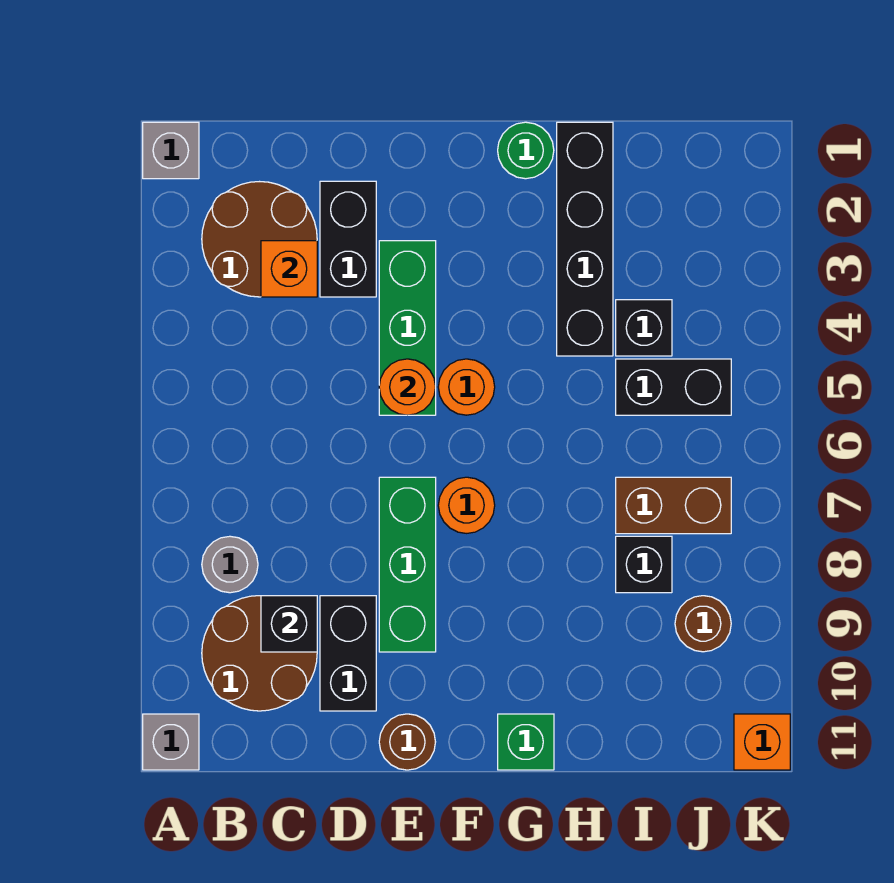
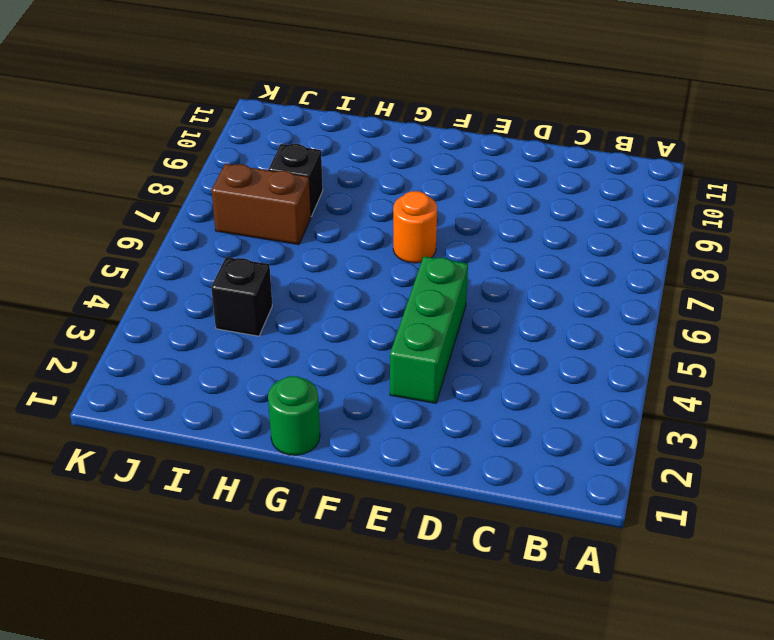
none -> grey brick A1 level 1
none -> grey brick A11 level 1
none -> brown round brick B2:C3 level 1

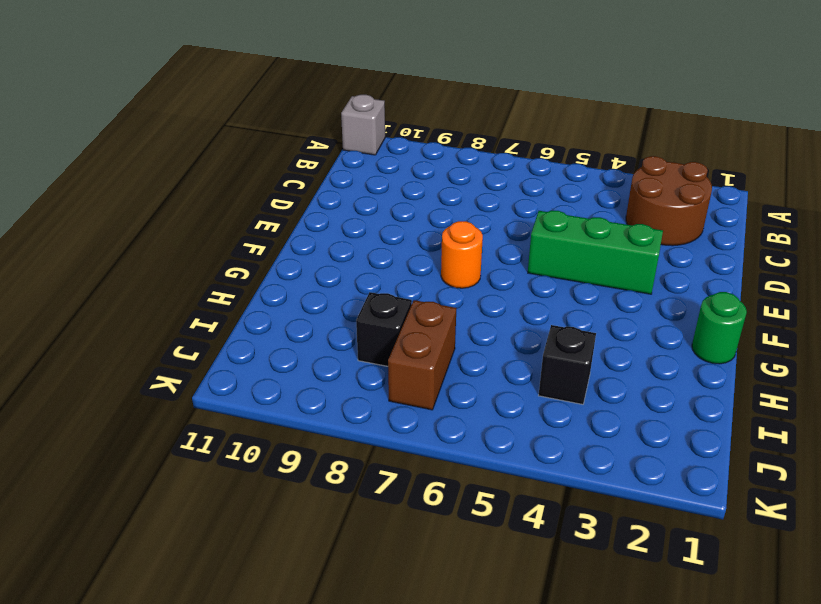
none -> grey brick A1 level 1
none -> grey round brick B8 level 1
none -> brown round brick B9:C10 level 1

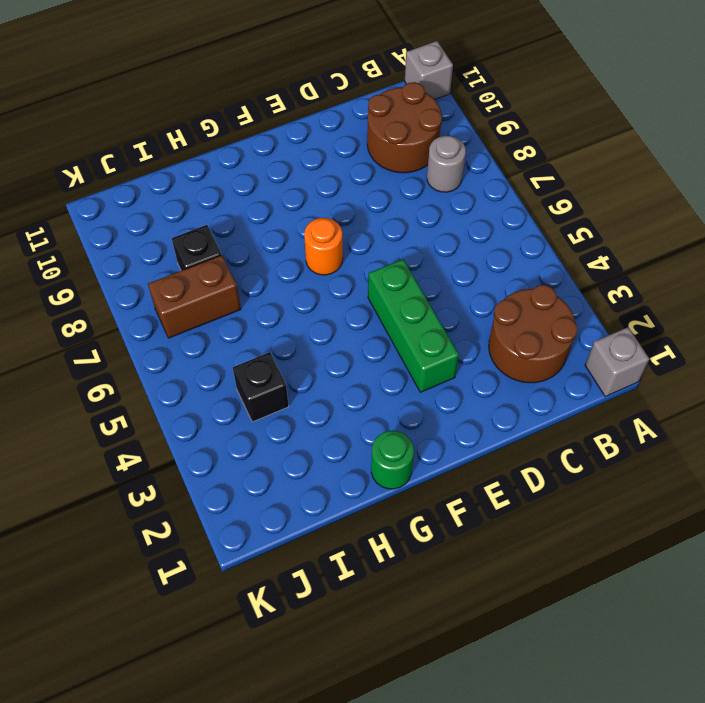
none -> black brick D2:D3 level 1
none -> black brick D9:D10 level 1
none -> green brick E7:E9 level 1

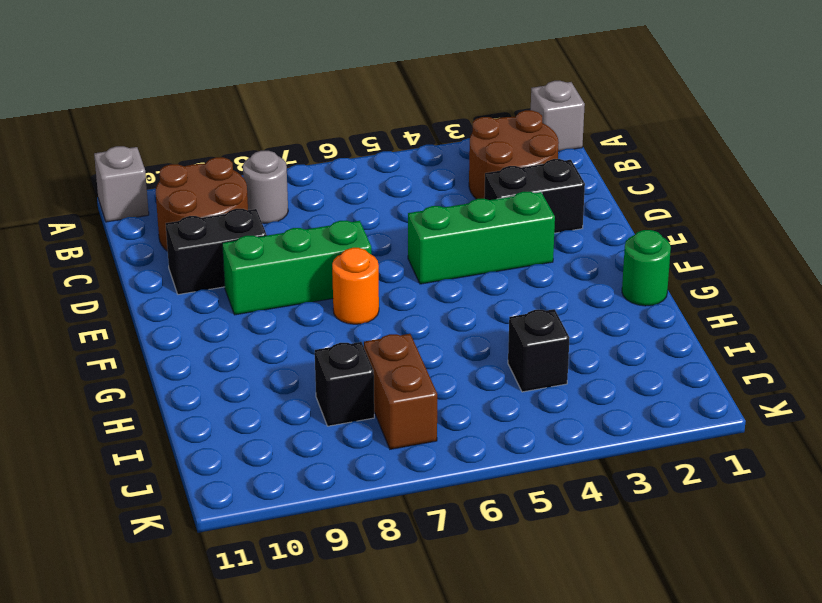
none -> brown round brick E11 level 1
none -> orange round brick F5 level 1
none -> green brick G11 level 1

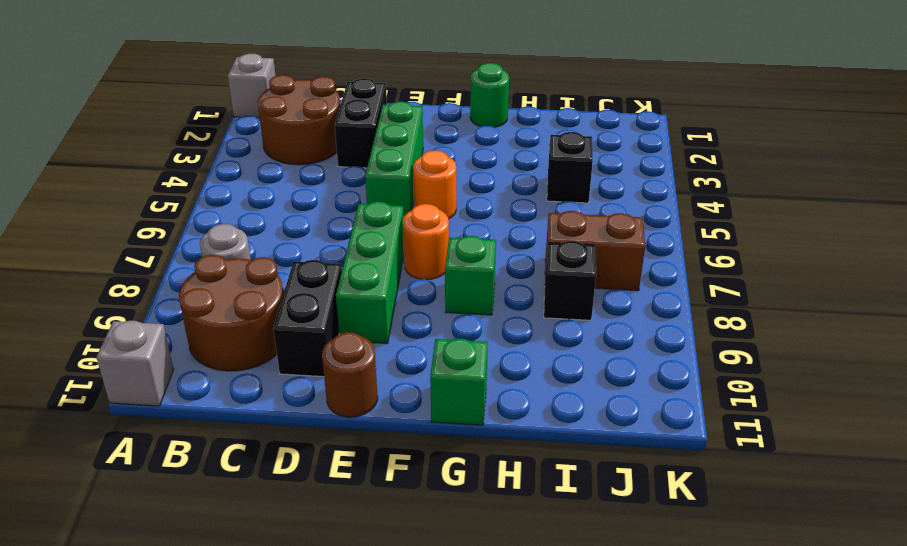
green brick G8 level 1 -> none
none -> black brick H1:H4 level 1
none -> black brick I5:J5 level 1
none -> brown round brick J9 level 1

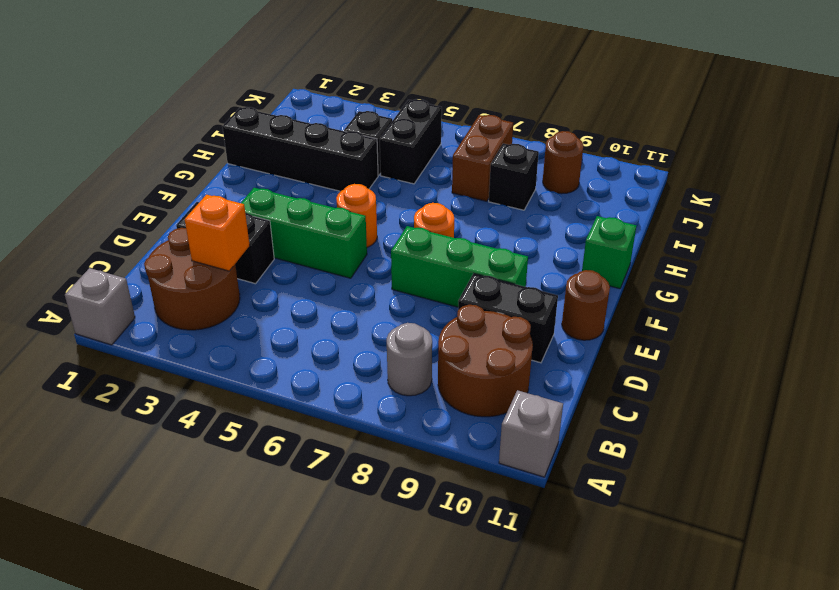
none -> green round brick G1 level 1
none -> orange brick K11 level 1
none -> black brick C9 level 2

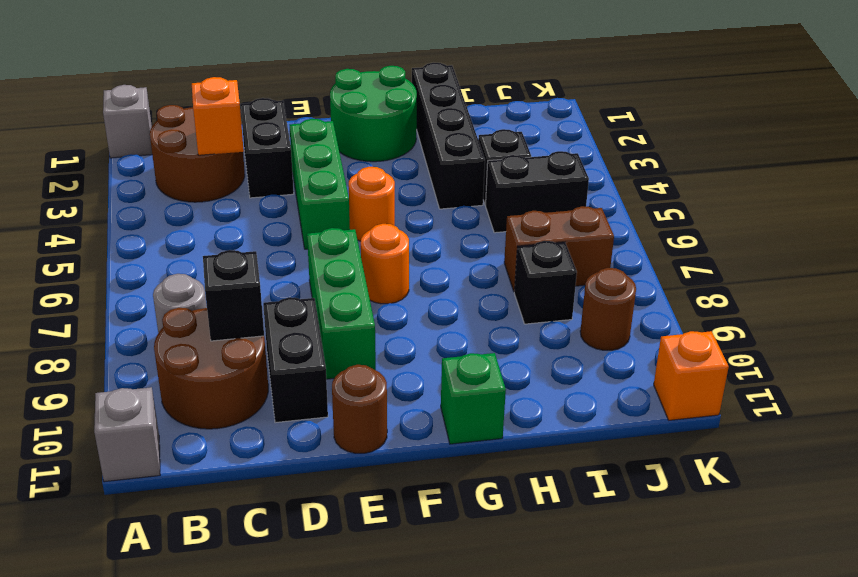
green round brick F1:G2 level 1 -> green round brick G1 level 1
none -> orange round brick E5 level 2

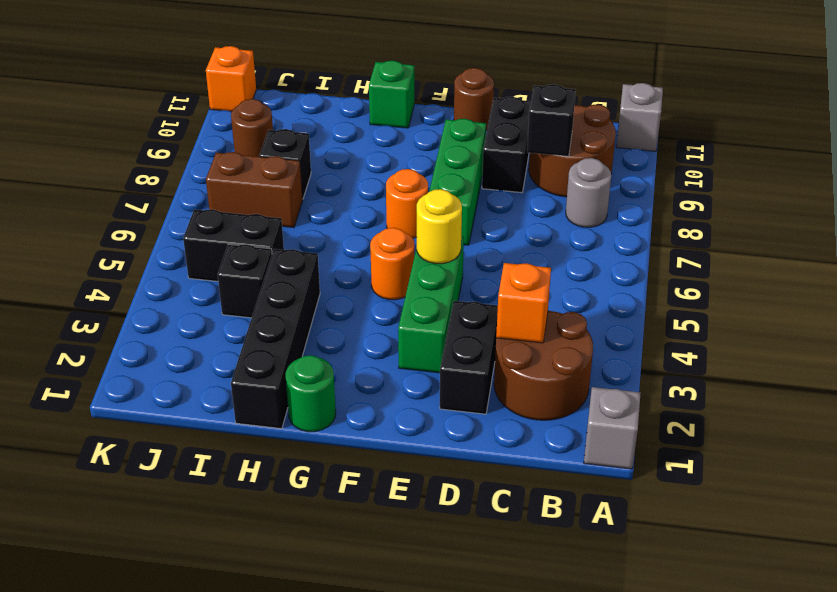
yellow round brick E5 level 2 -> orange round brick E5 level 2

